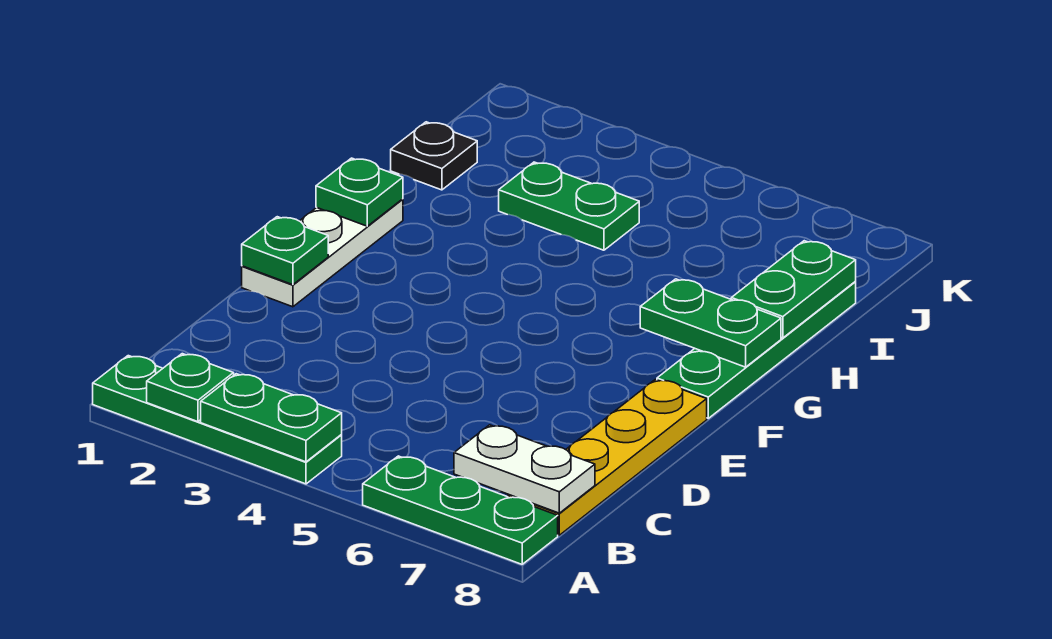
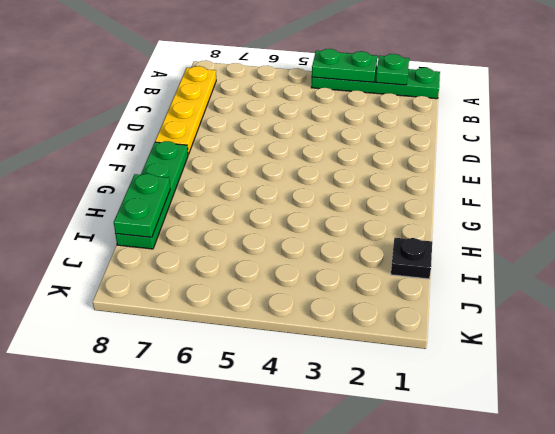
none -> green plate A6:A8 level 1
none -> white plate E1:G1 level 1
none -> green plate I3:I4 level 1

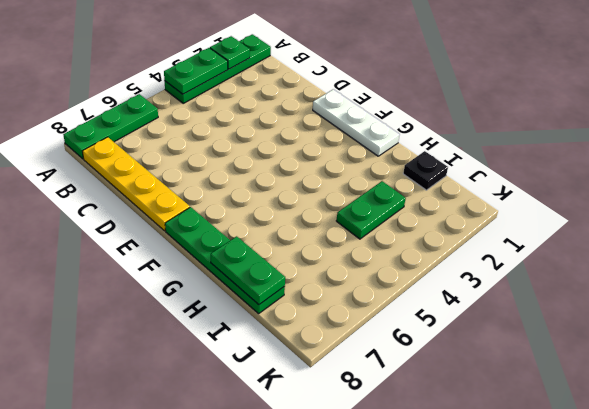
none -> white plate B7:B8 level 2
none -> green plate E1 level 2
none -> green plate G1 level 2

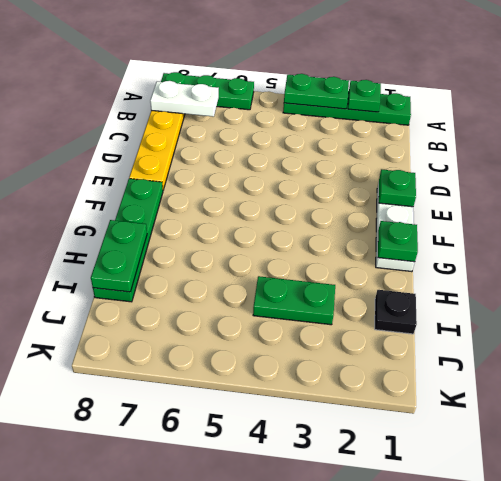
none -> green plate G7:G8 level 2

